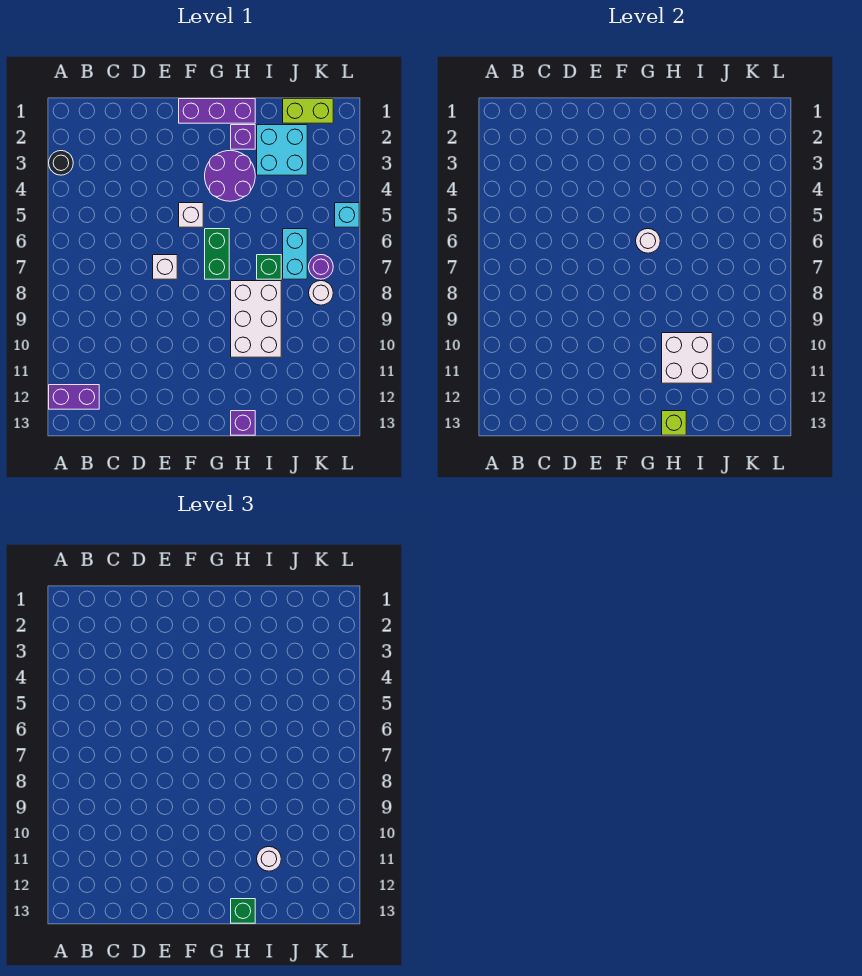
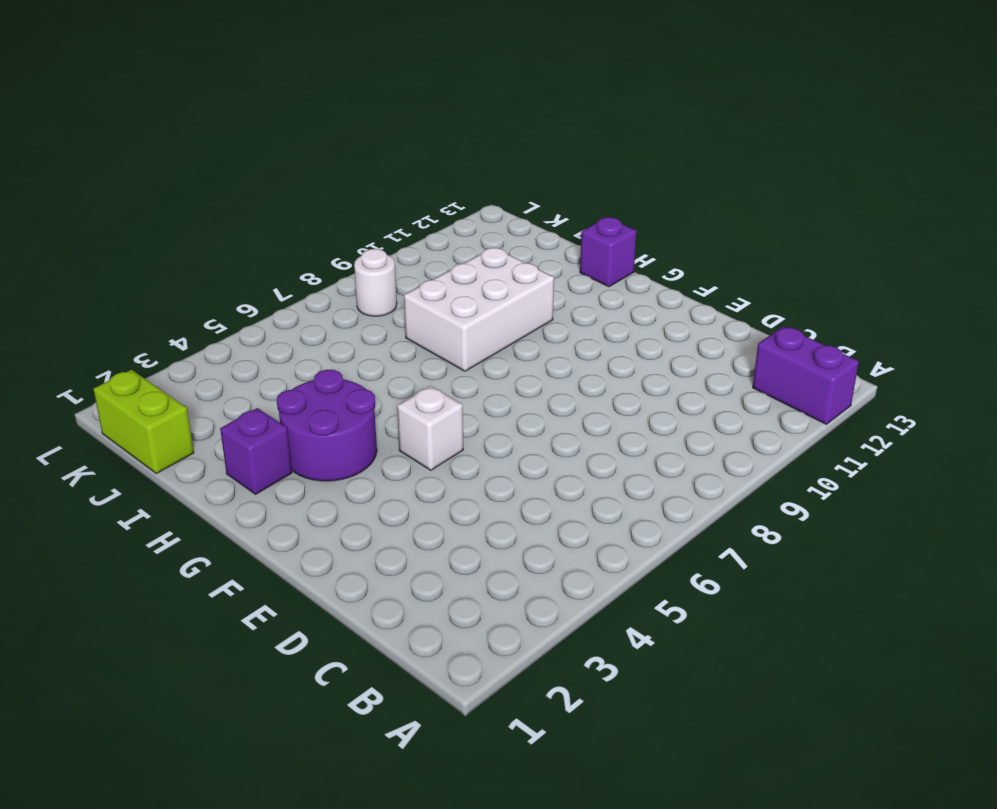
none -> black round brick A3 level 1
none -> white brick E7 level 1
none -> purple brick F1:H1 level 1

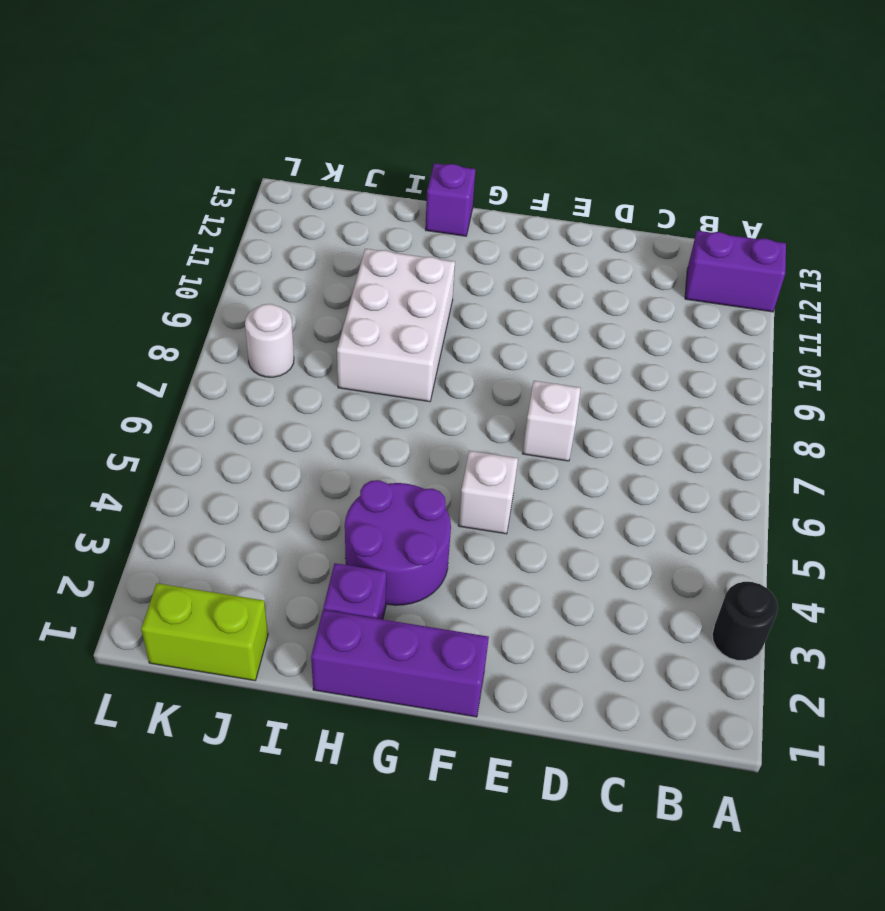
none -> green brick G6:G7 level 1
none -> cyan brick I2:J3 level 1
none -> green brick I7 level 1

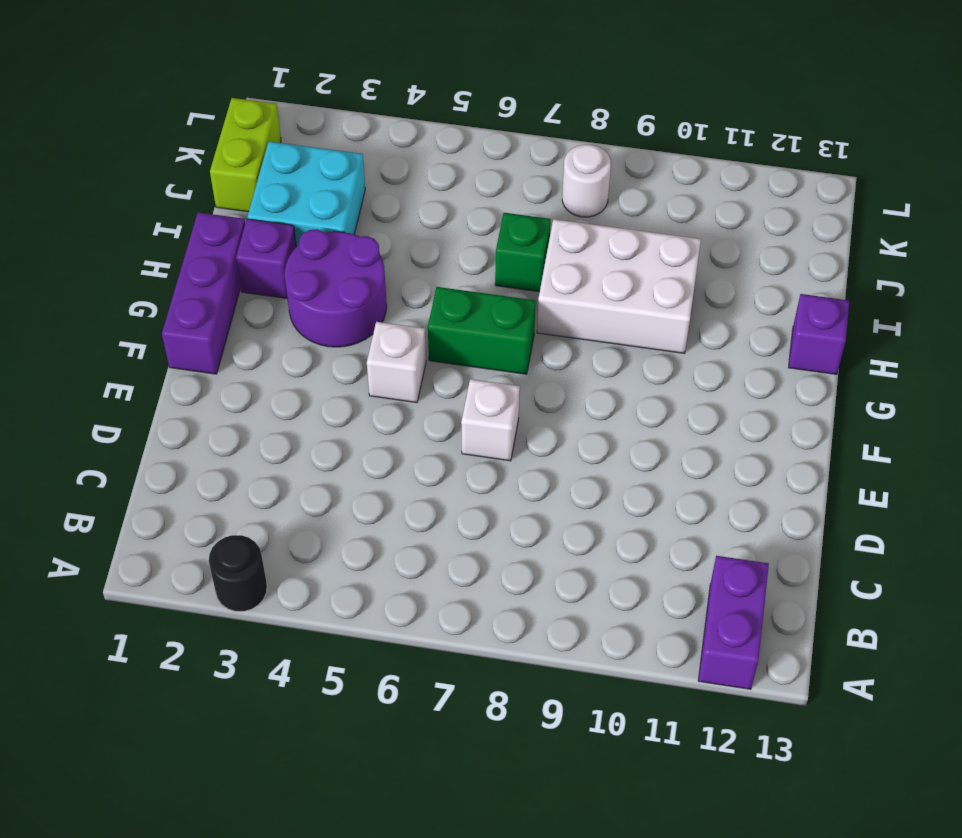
none -> cyan brick J6:J7 level 1
none -> purple round brick K7 level 1
none -> cyan brick L5 level 1

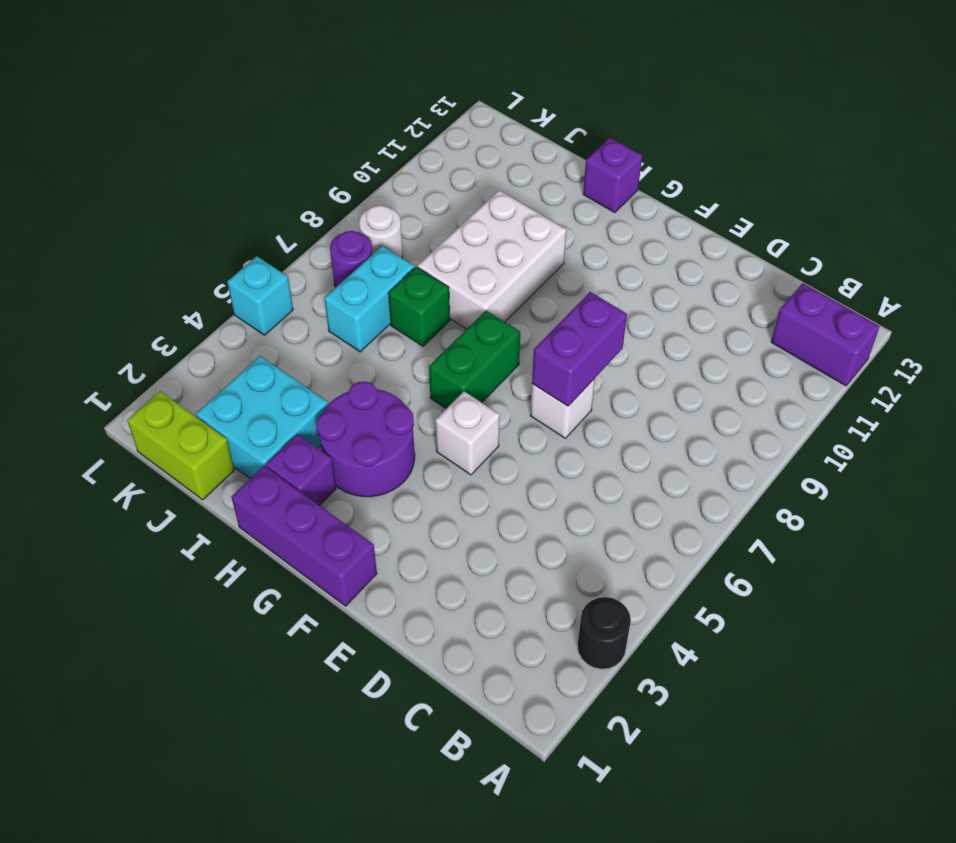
purple brick E7:E8 level 2 -> none
none -> white round brick G6 level 2
none -> white brick H10:I11 level 2
none -> lime brick H13 level 2

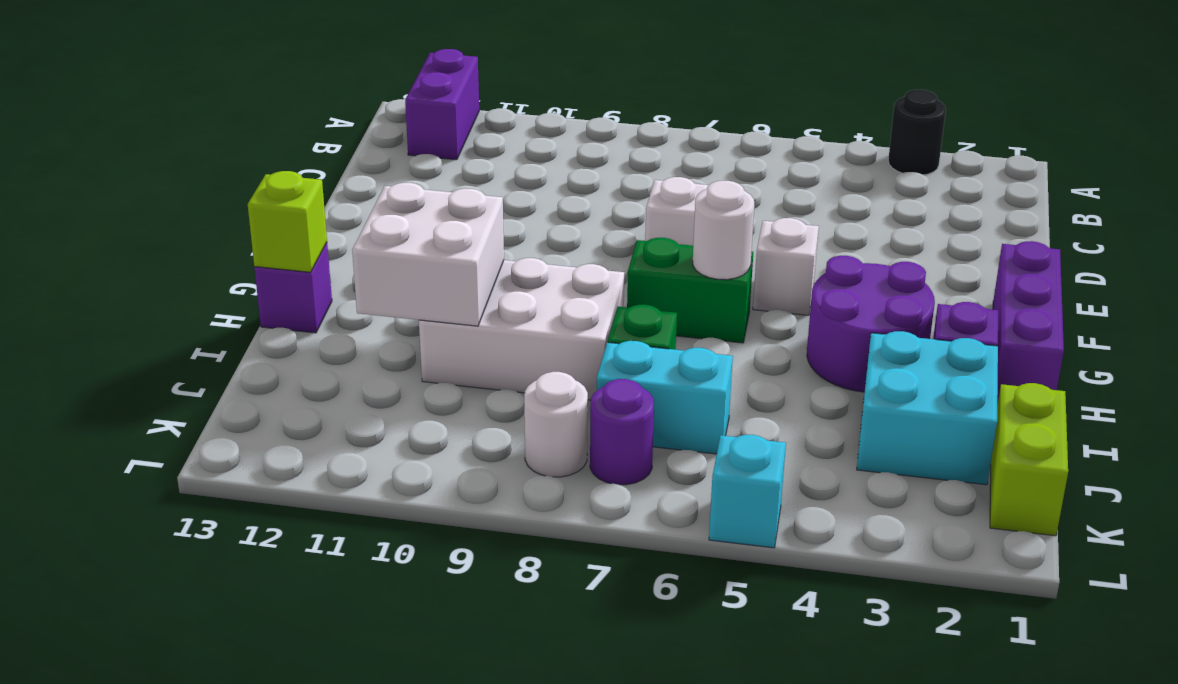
none -> green brick H13 level 3
none -> white round brick I11 level 3

